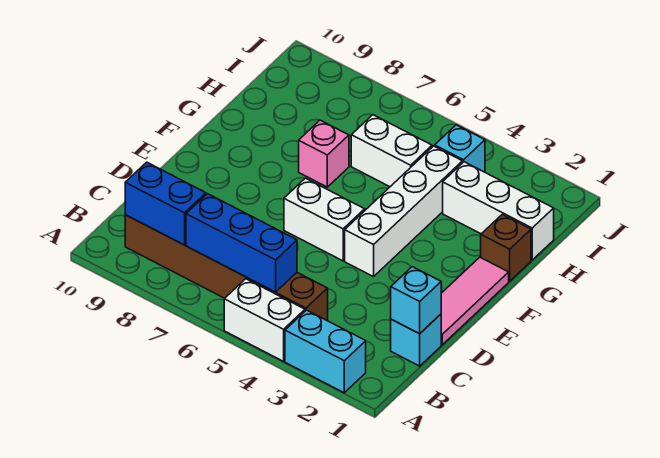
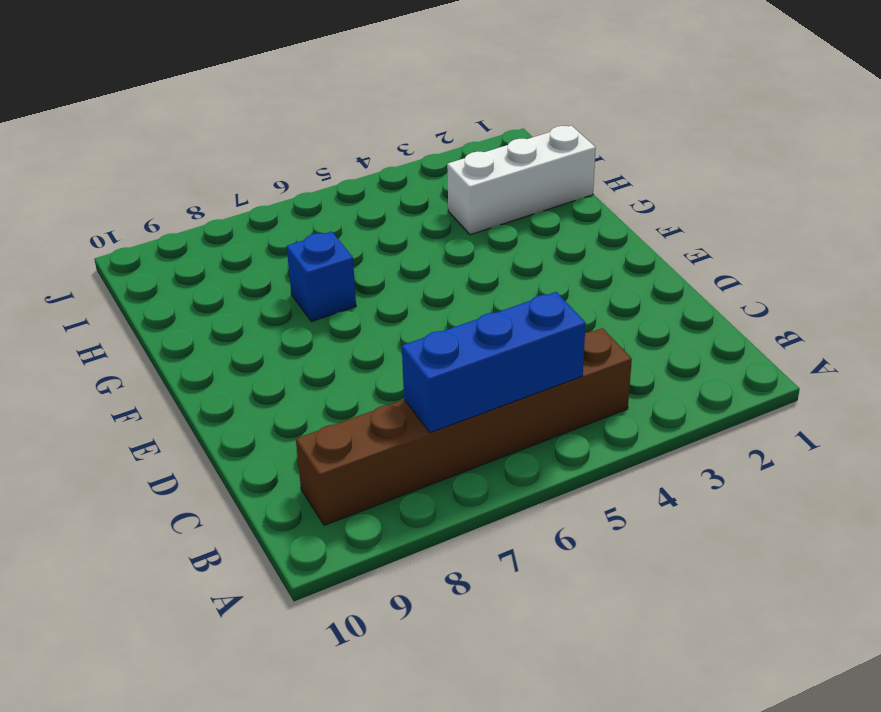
blue brick G7 level 1 -> pink brick G7 level 1
none -> cyan brick A2:A3 level 1
none -> white brick A4:A5 level 1
none -> cyan brick C1 level 1

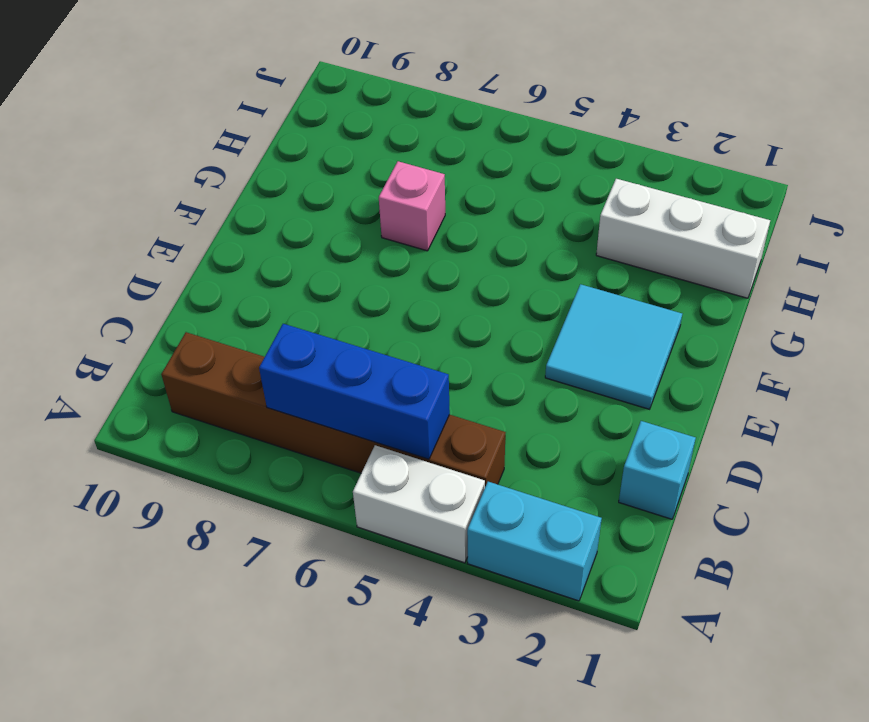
cyan tile E2:F3 level 1 -> none
none -> pink tile D1:F1 level 1
none -> white brick E4:H4 level 1
none -> white brick E5:E6 level 1

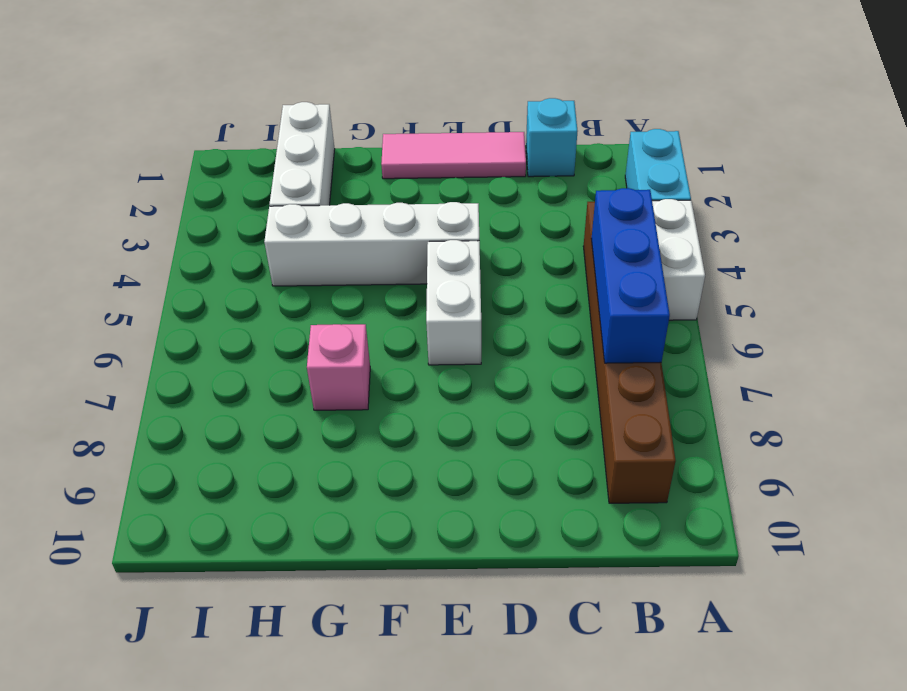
none -> brown brick G1 level 1
none -> white brick H5:H6 level 1
none -> cyan brick I4 level 1

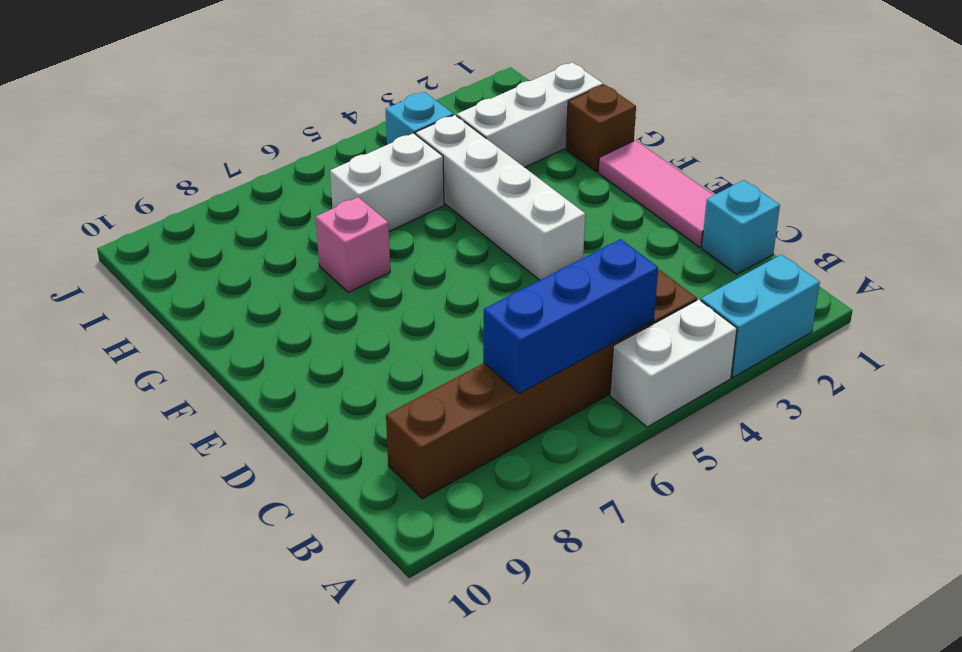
none -> white brick E5:E6 level 1
none -> blue brick B8:B9 level 2
none -> cyan brick C1 level 2

